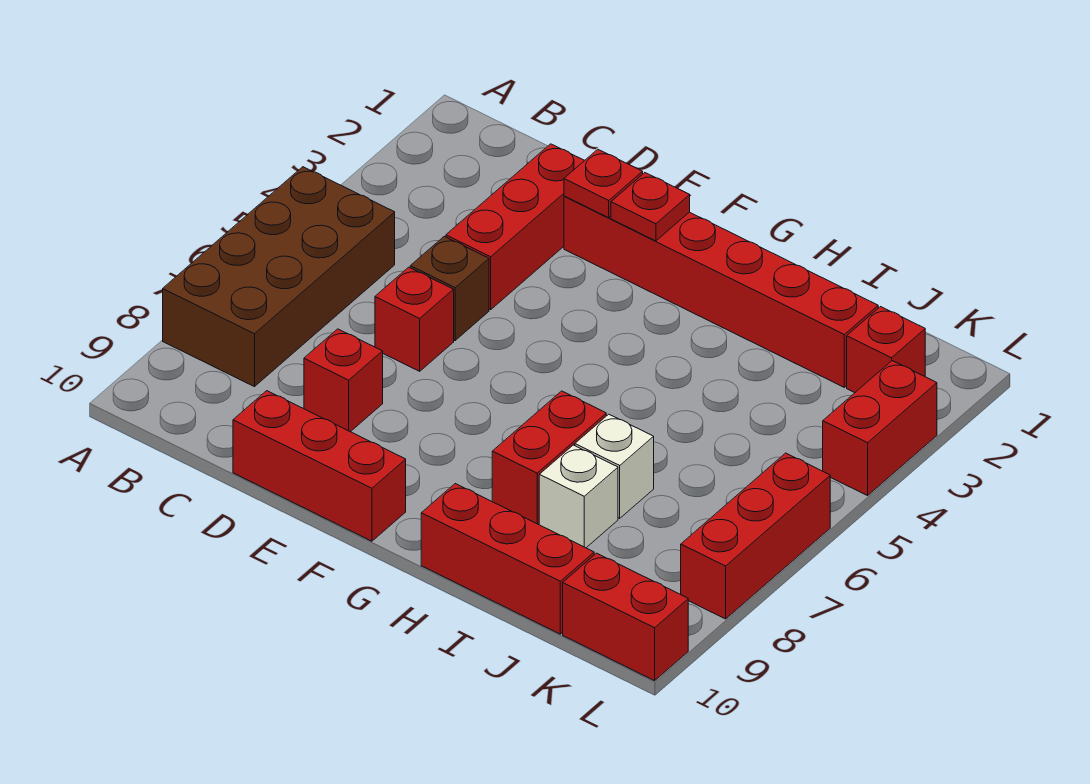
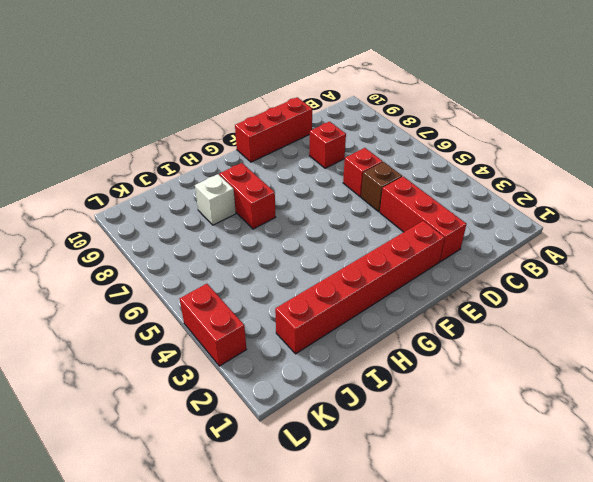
none -> brown brick A5:B8 level 1
none -> red brick H10:J10 level 1
none -> white brick I7 level 1

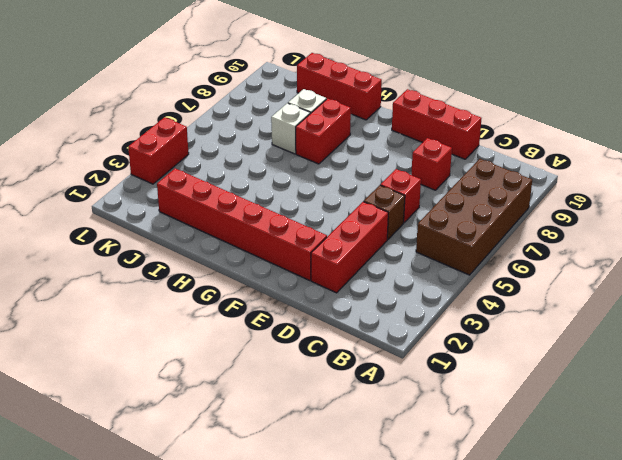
none -> red brick K2 level 1
none -> red brick K10:L10 level 1
none -> red brick L6:L8 level 1

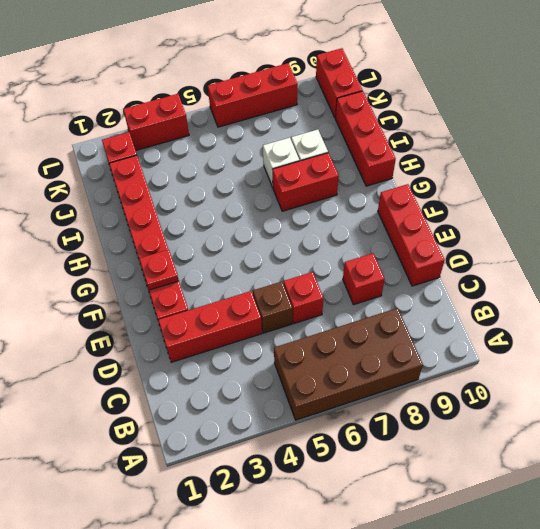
none -> red plate E2 level 2

